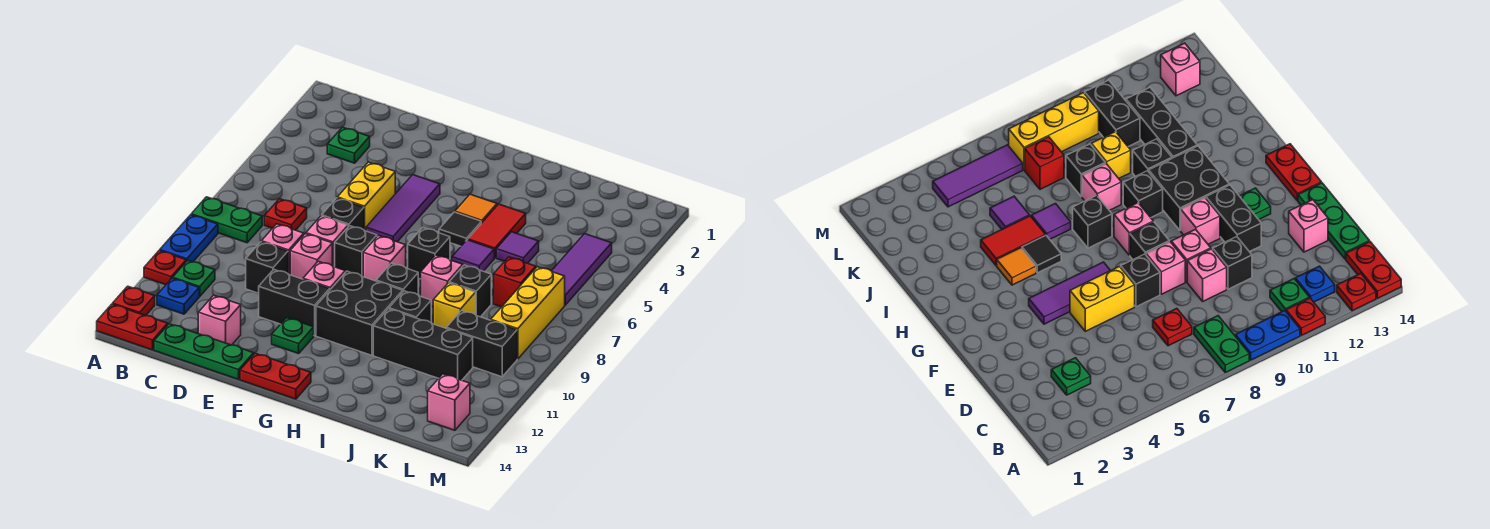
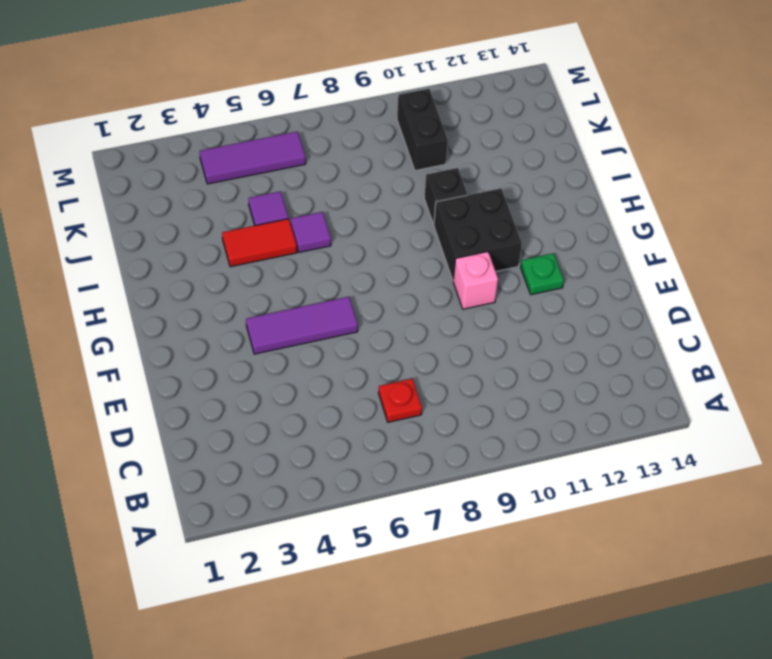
none -> green plate A8:B8 level 1
none -> blue plate A9:A10 level 1
none -> red plate A11 level 1
none -> red plate A13 level 1

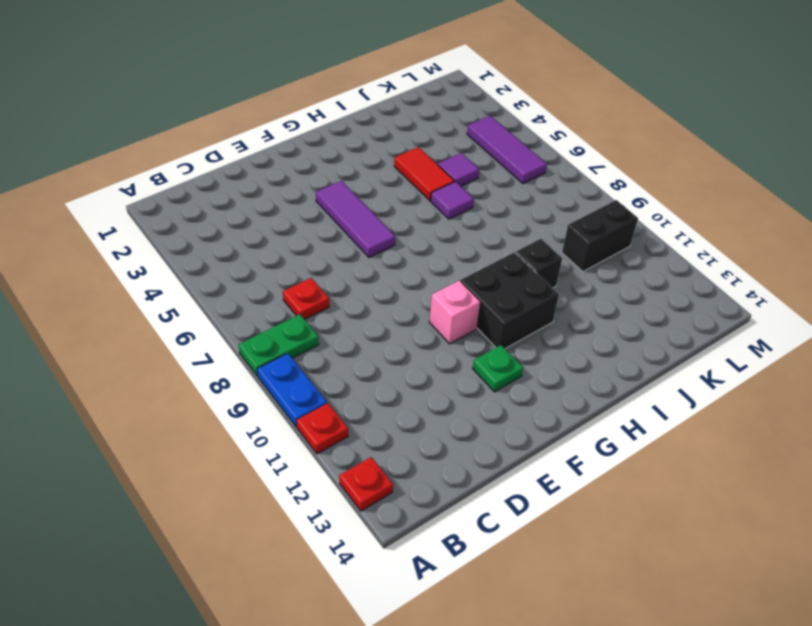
none -> red plate A14:B14 level 1
none -> green plate B11 level 1
none -> blue plate B12 level 1
none -> green plate C3 level 1

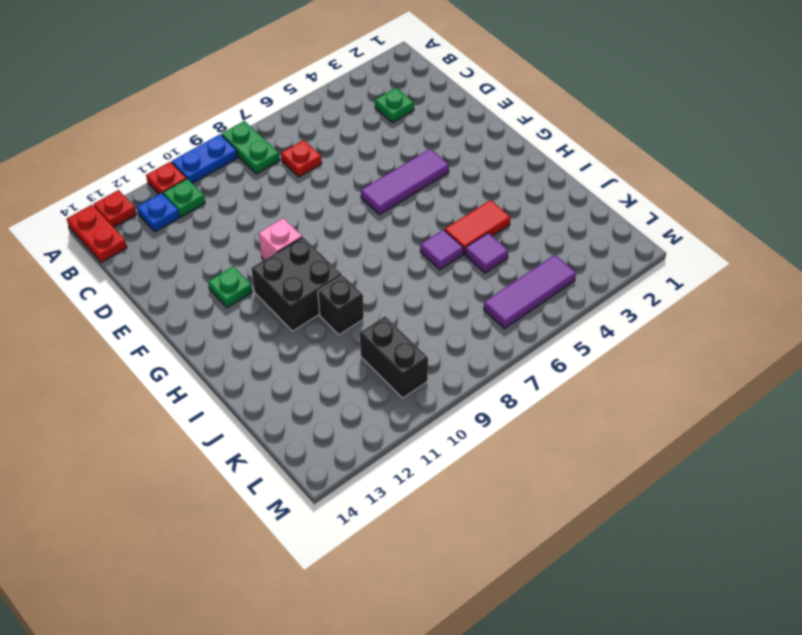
none -> green plate C14:E14 level 1
none -> pink brick D9 level 1
none -> black brick D10 level 1
none -> pink brick D13 level 1

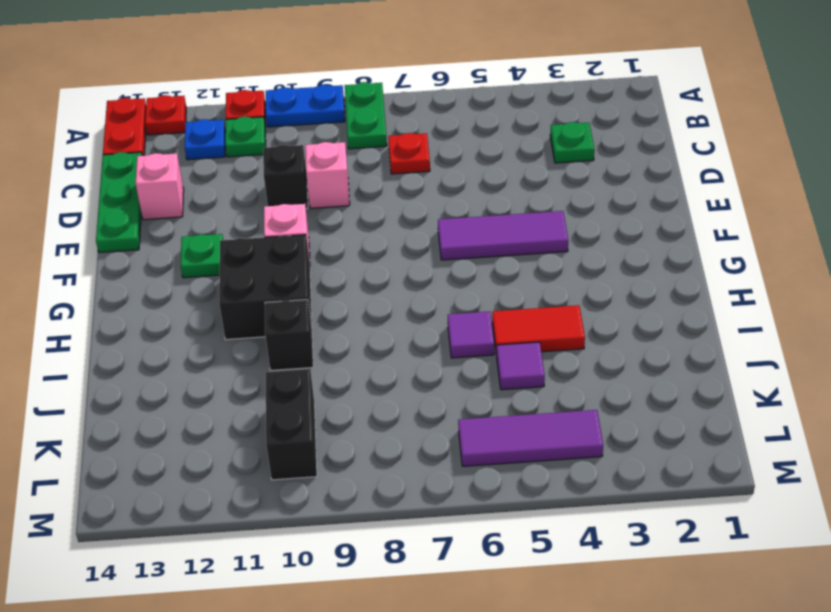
none -> yellow brick E5:E6 level 1
none -> black brick E7 level 1
none -> pink brick E8 level 1
none -> pink brick E9 level 1

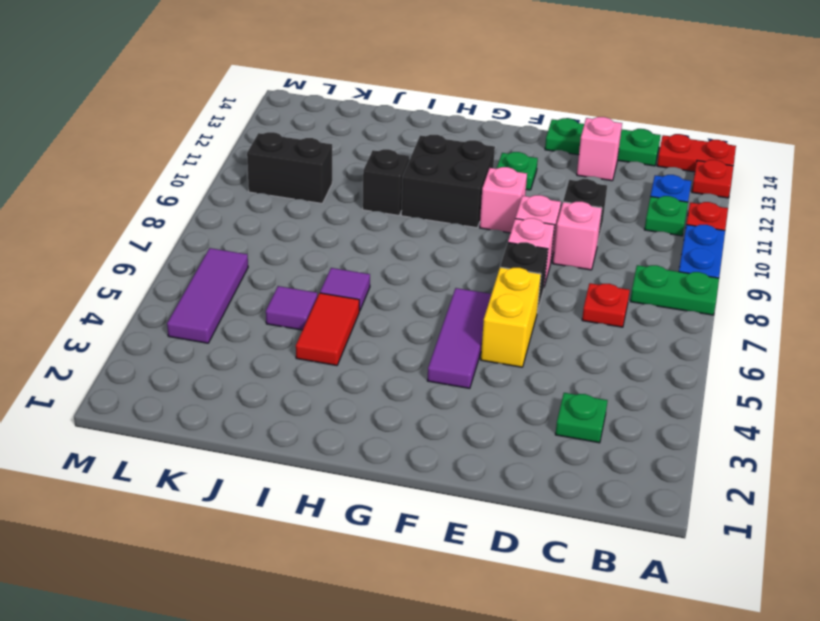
none -> black brick E11:F11 level 1
none -> black brick F8 level 1
none -> red plate F14:G14 level 1
none -> pink brick G8 level 1

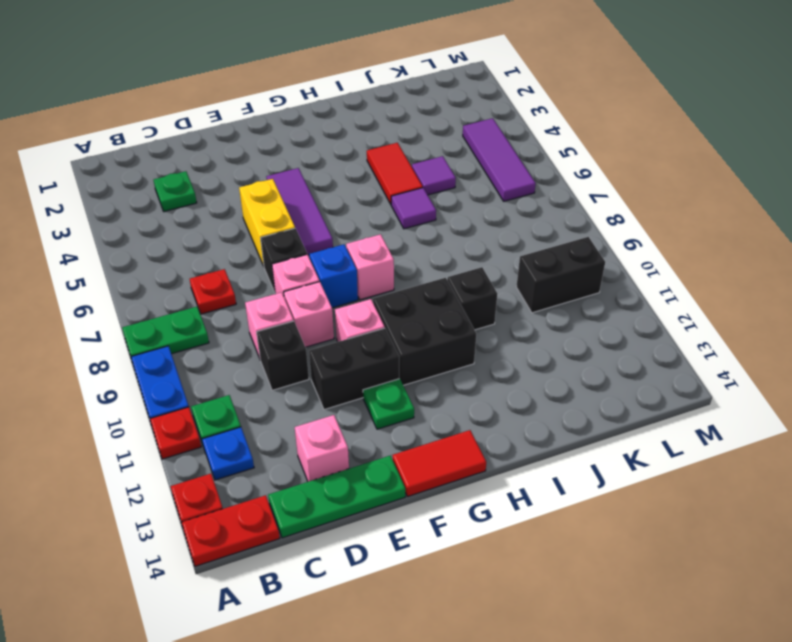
blue brick F8 level 1 -> black brick F8 level 1
red tile F14:G14 level 1 -> red plate F14:G14 level 1
none -> orange tile H4 level 1
none -> black tile H5 level 1
none -> black brick H7 level 1
none -> black brick H9 level 1

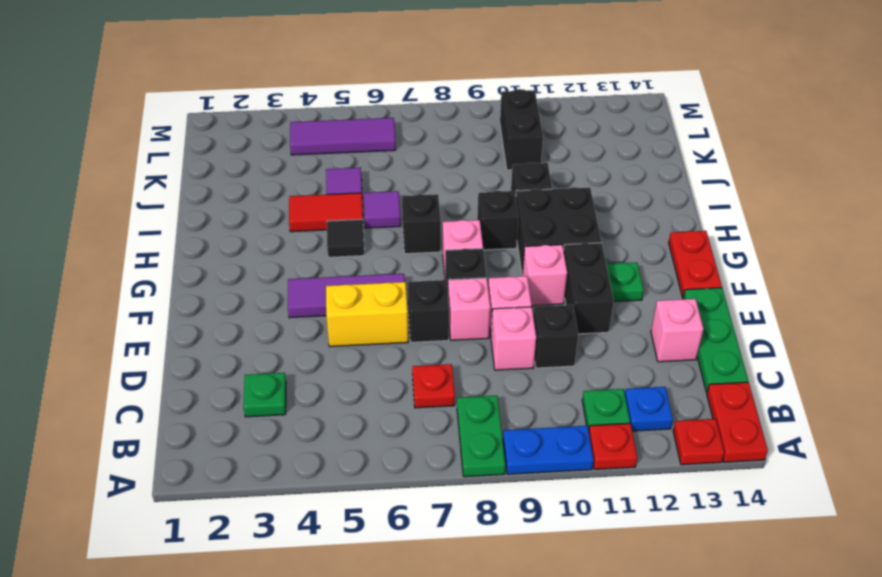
none -> orange tile H4 level 1
none -> pink brick I8 level 1
none -> black brick I11:K11 level 1
none -> black brick J8 level 1

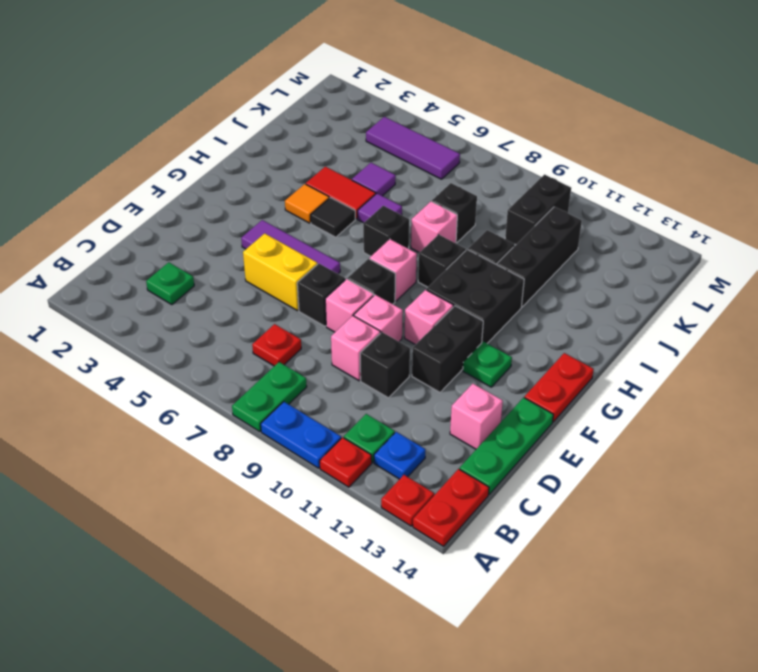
none -> yellow brick J9 level 1
none -> red brick K7 level 1
none -> yellow brick L7:L9 level 1
none -> pink brick L13 level 1

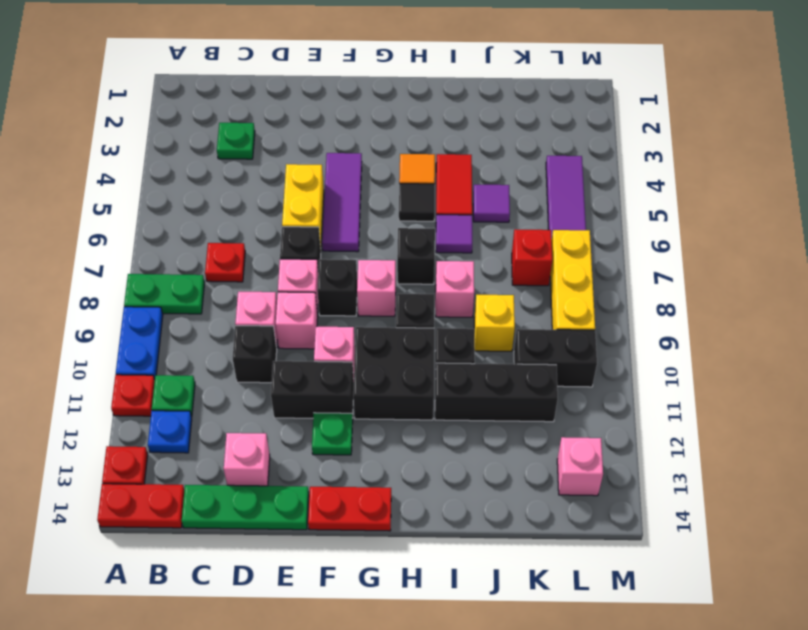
none -> black brick J8 level 1

